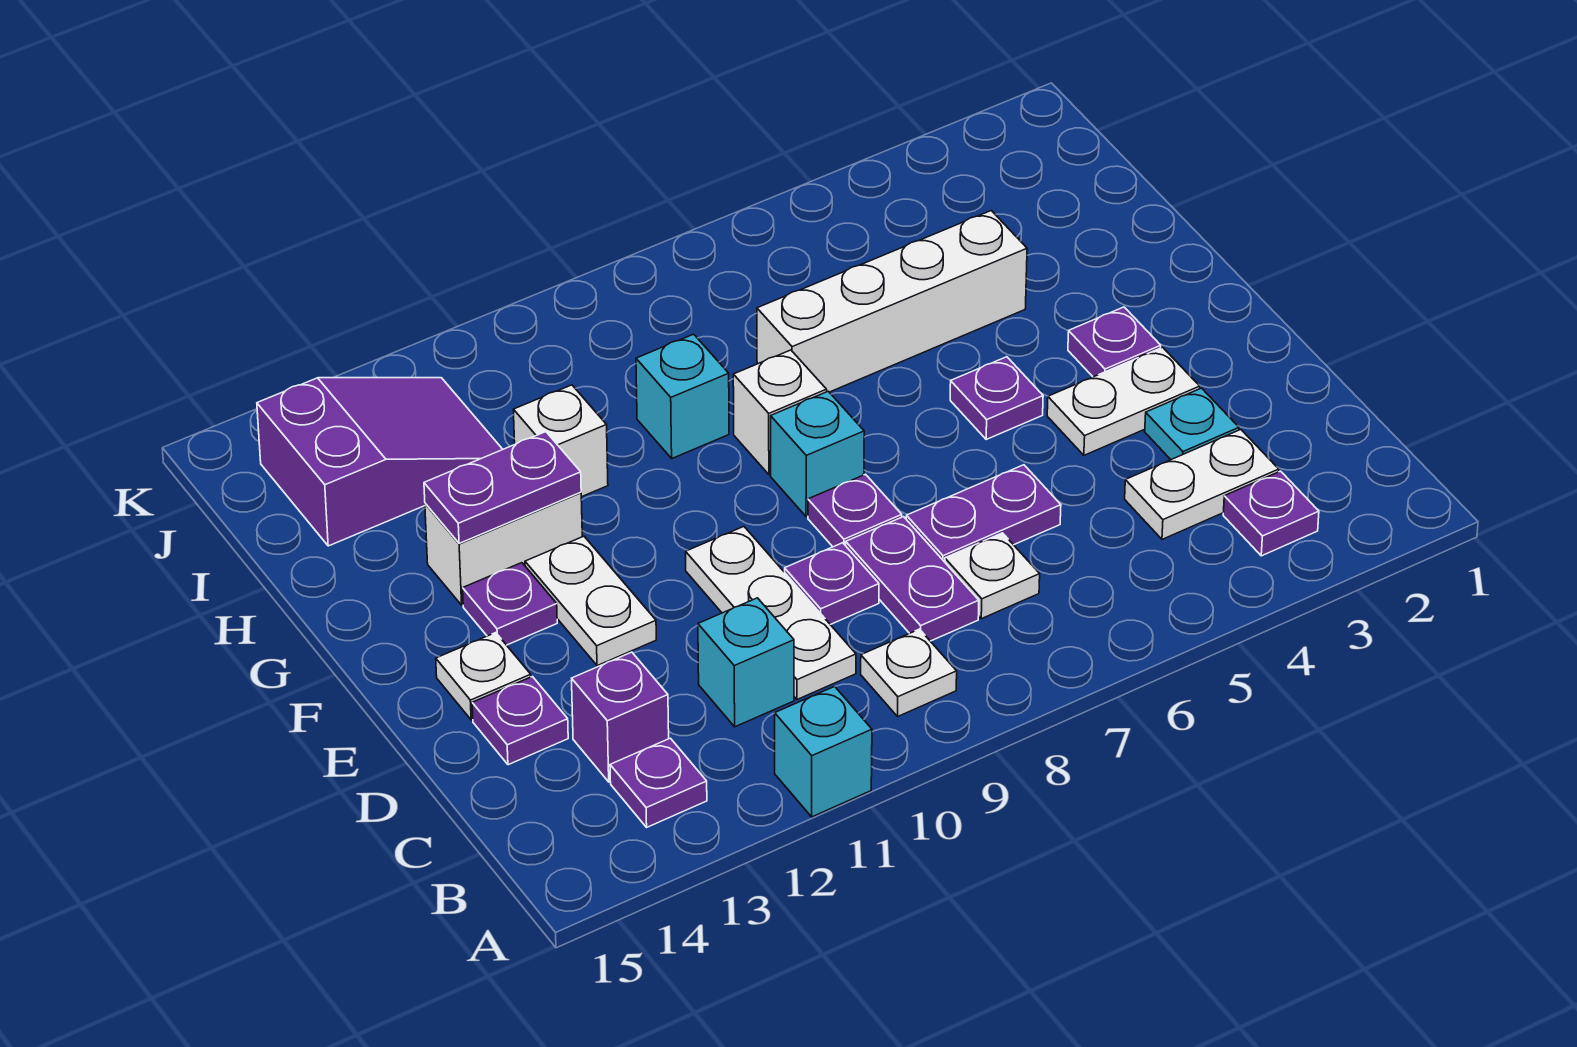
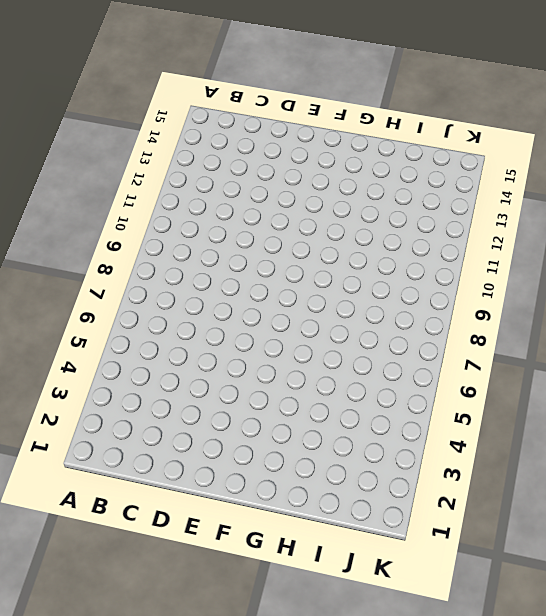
none -> cyan brick A11 level 1
none -> purple plate B3 level 1
none -> white plate B9 level 1

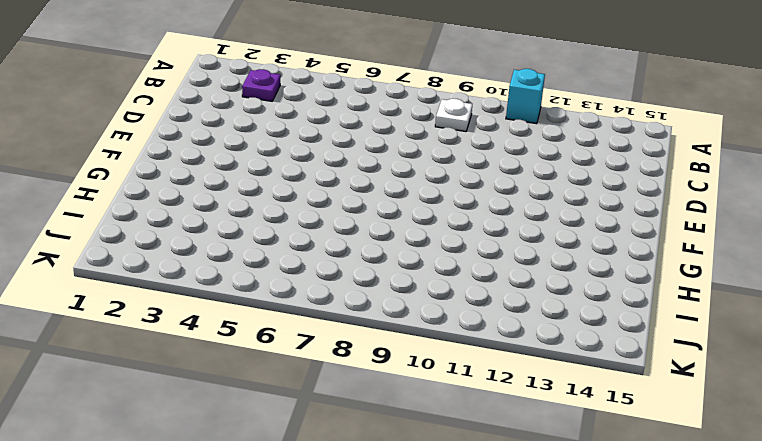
none -> purple plate B13 level 1
none -> white plate C3:C4 level 1
none -> white plate C7 level 1

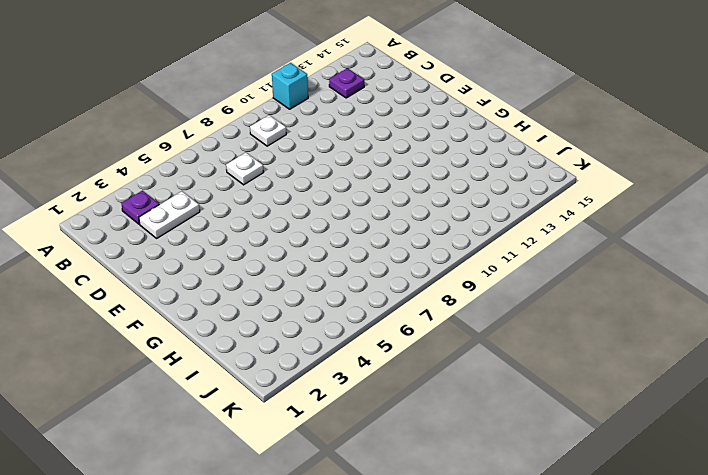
none -> purple plate C8:D8 level 1
none -> white plate C10:E10 level 1
none -> cyan brick C11 level 1

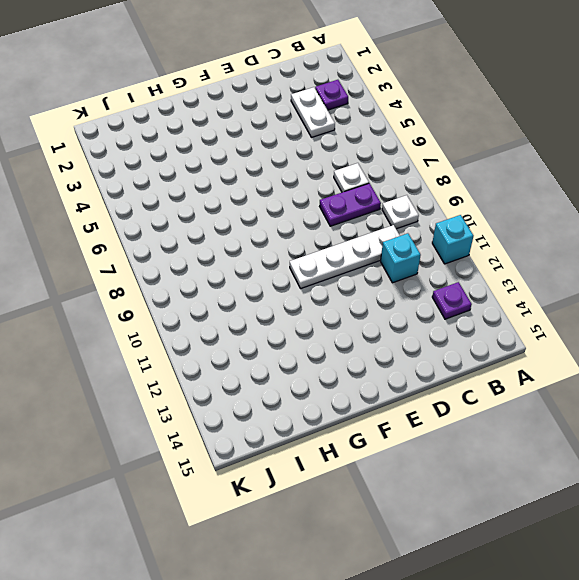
white plate C10:F10 level 1 -> white plate C10:E10 level 1
none -> purple brick C13 level 1
none -> cyan plate D3 level 1
none -> purple plate D6:D7 level 1

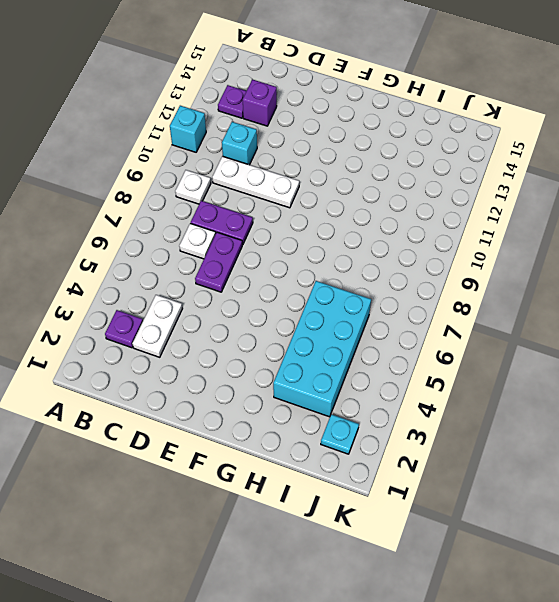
cyan brick H3:I6 level 1 -> white brick H4:H7 level 1
cyan plate J2 level 1 -> cyan plate D3 level 1
none -> purple plate D9 level 1
none -> purple plate D14 level 1
none -> white plate E3:E4 level 1

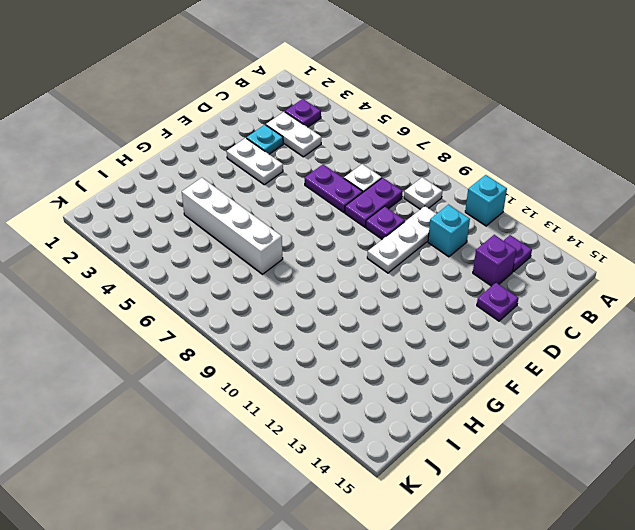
none -> purple plate E8 level 1
none -> white plate E12:F12 level 1
none -> white plate E14 level 1

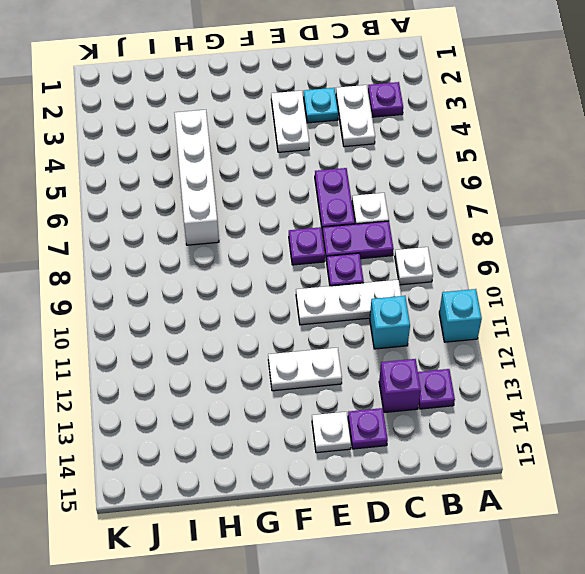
none -> purple plate F3 level 1
none -> purple plate F5 level 1
none -> cyan brick F8 level 1

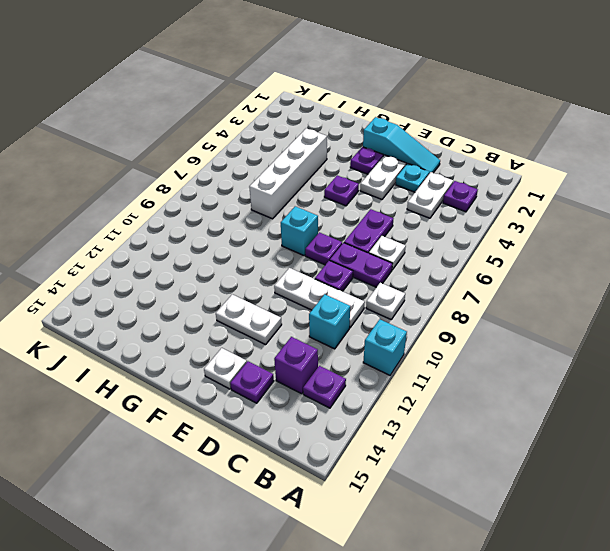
cyan slope D2:F2 level 1 top F -> none
none -> purple plate F13 level 1
none -> white brick G8 level 1
none -> white brick G12:G13 level 1

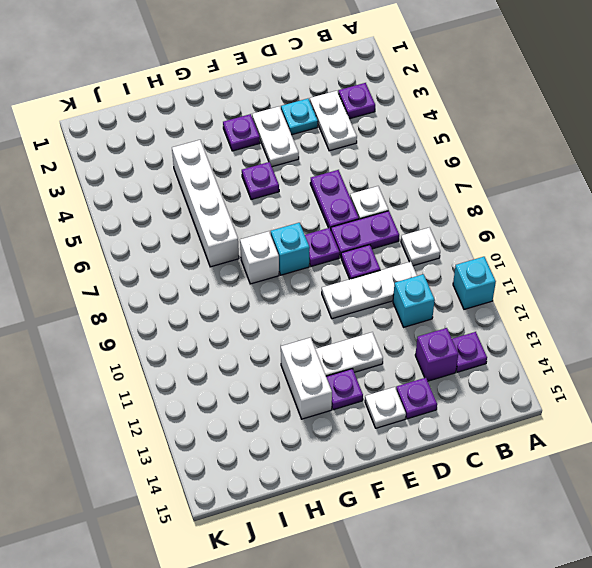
none -> cyan brick H9 level 1
none -> white brick H11 level 1
none -> purple slope I12:J14 level 1 top 14

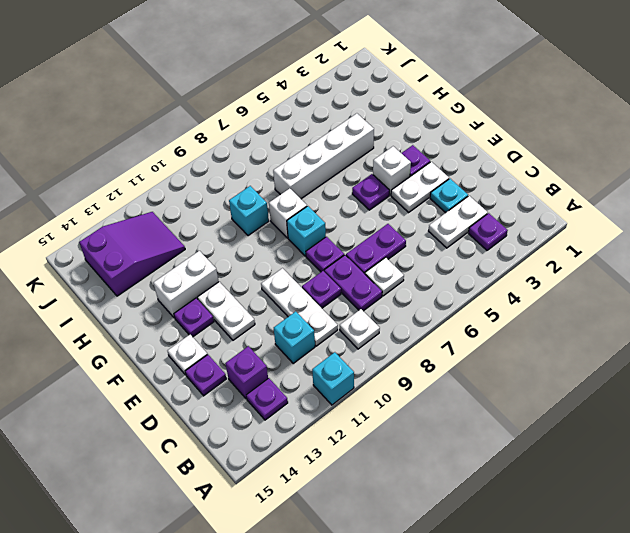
white brick F4 level 1 -> white brick H11 level 1
none -> purple plate G12:G13 level 2

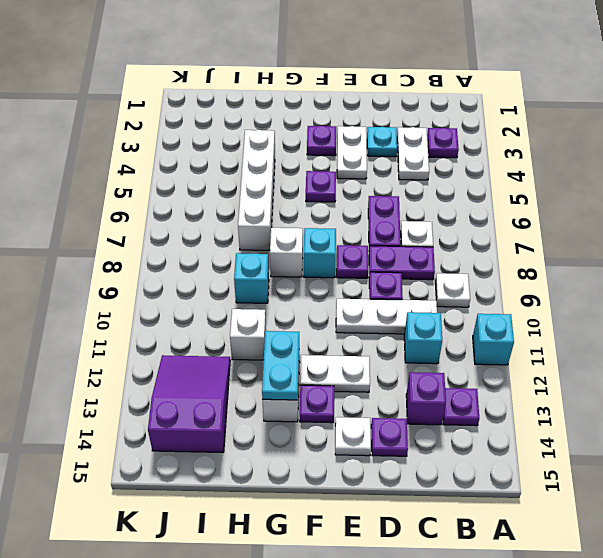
cyan plate G12:G13 level 2 -> purple plate G12:G13 level 2

